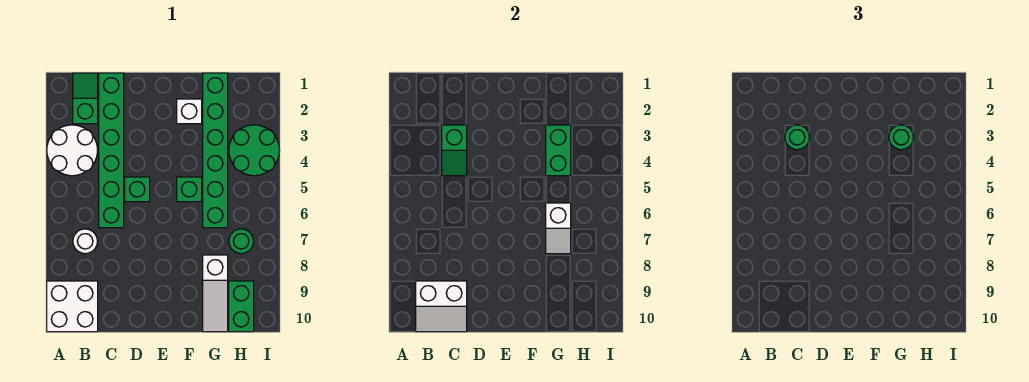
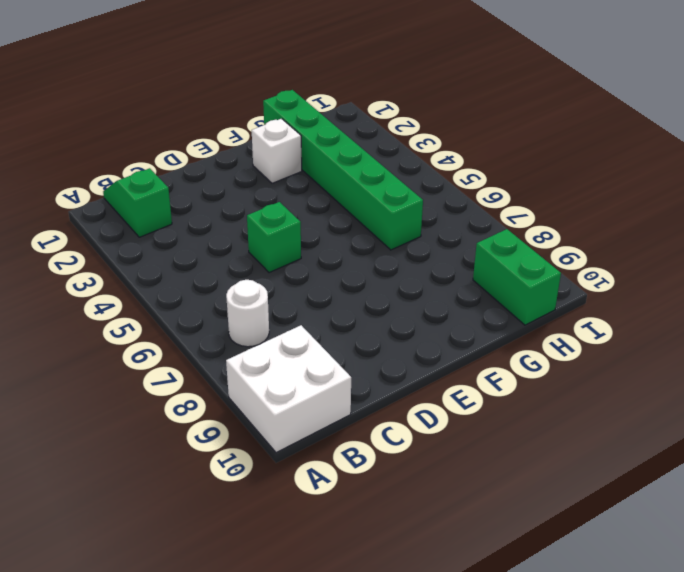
none -> white round brick A3:B4 level 1
none -> green brick C1:C6 level 1
none -> green brick F5 level 1

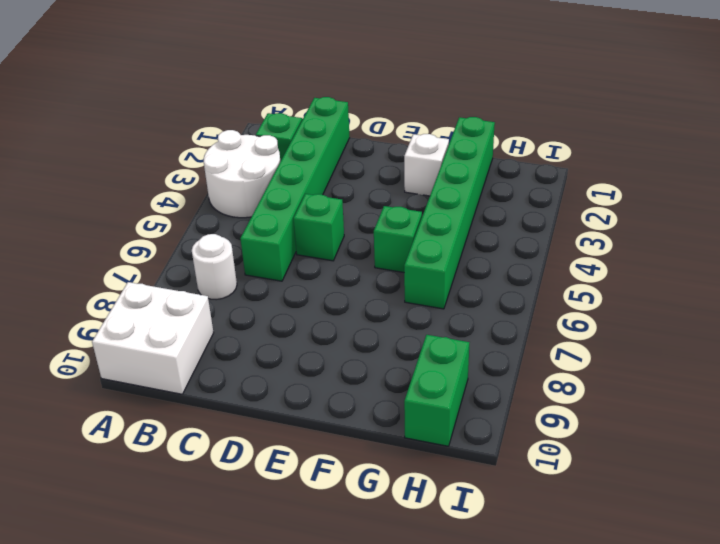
none -> white slope G8:G10 level 1 top 8
none -> green round brick H3:I4 level 1
none -> green round brick H7 level 1

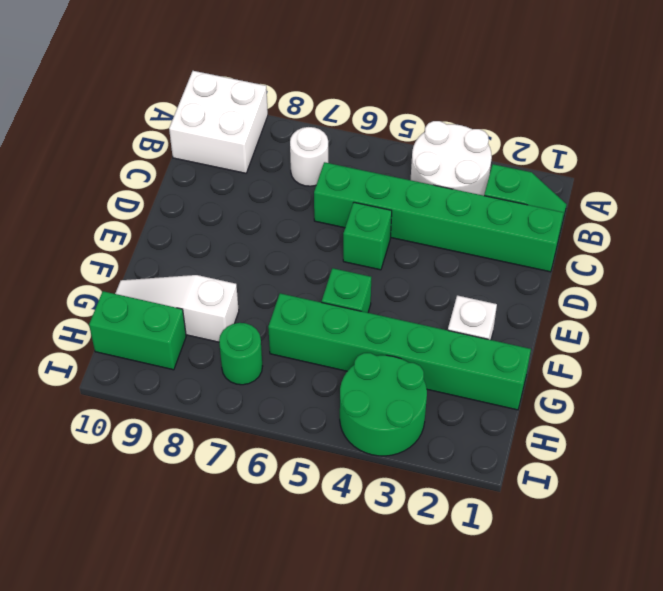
none -> white slope B9:C10 level 2 top 9
none -> green slope C3:C4 level 2 top 3
none -> green brick G3:G4 level 2

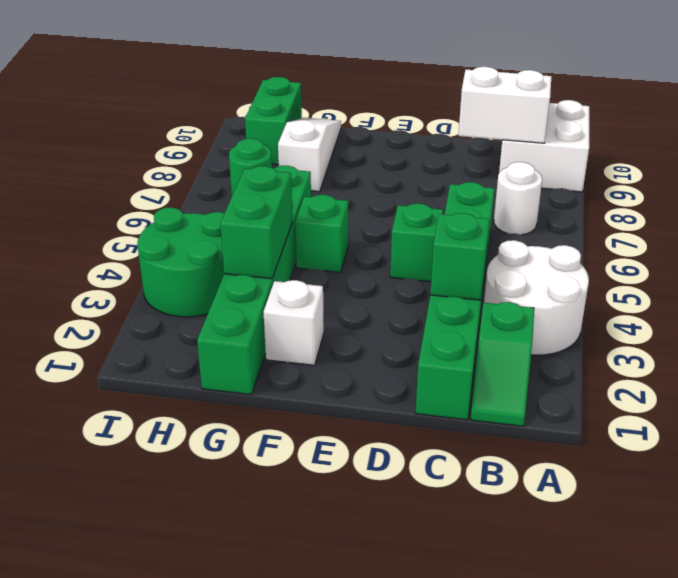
none -> white slope G6:G7 level 2 top 6
none -> green round brick C3 level 3
none -> green round brick G3 level 3

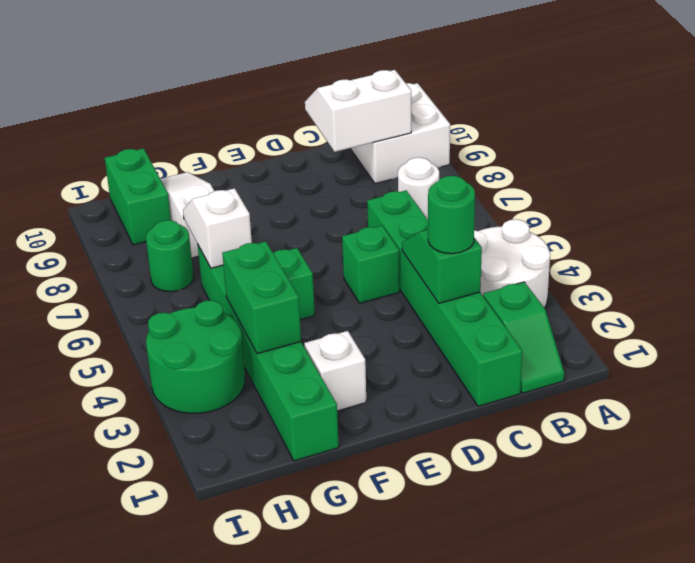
none -> green round brick G3 level 3

